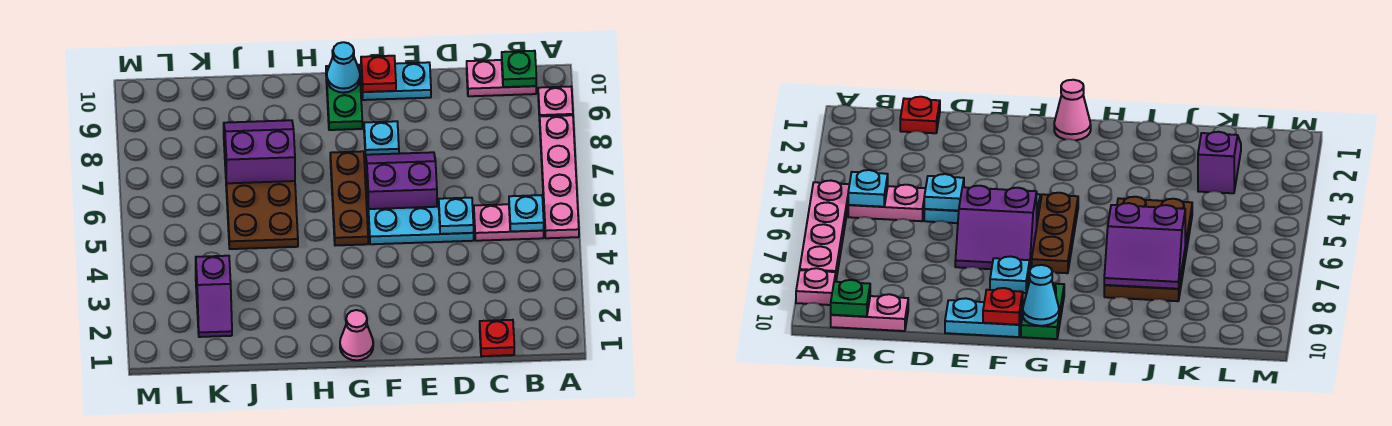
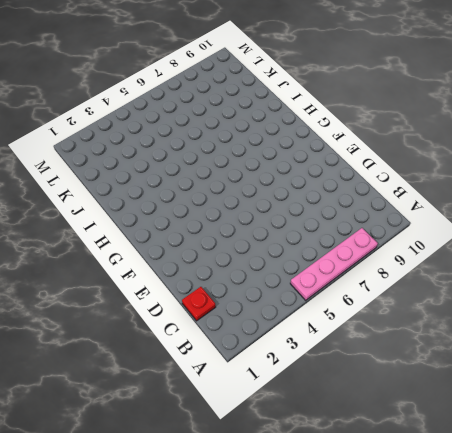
none -> pink plate A9 level 1
none -> pink plate B5:C5 level 1
none -> pink plate B10:C10 level 1

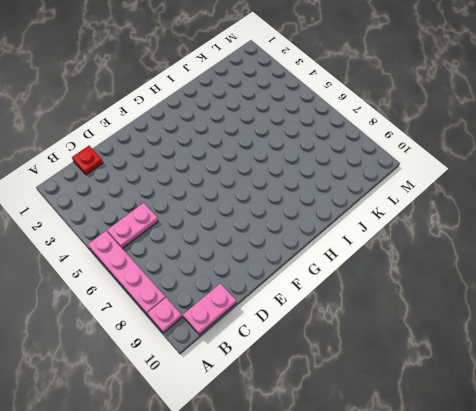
none -> cyan plate D5:F5 level 1
none -> purple slope E6:F7 level 1 top 6
none -> cyan plate E10:F10 level 1

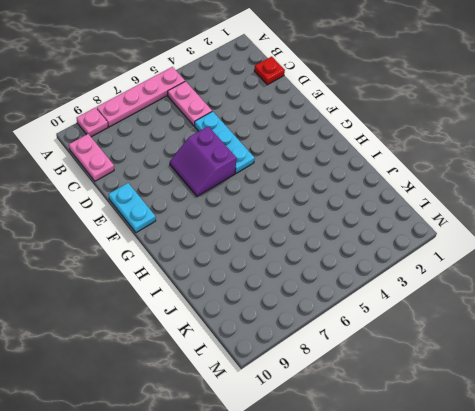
none -> cyan plate F8 level 1
none -> pink cone G1 level 1
none -> brown plate G5:G7 level 1

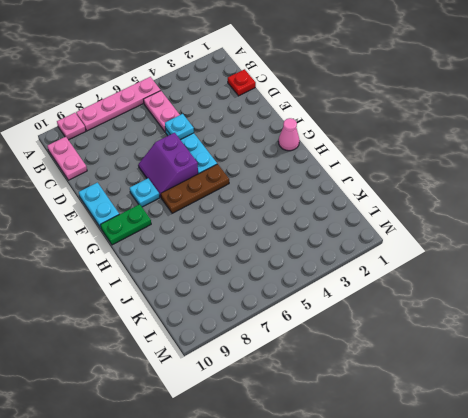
none -> brown plate I5:J8 level 1
none -> purple slope K2:K3 level 1 top 3
none -> cyan plate B5 level 2

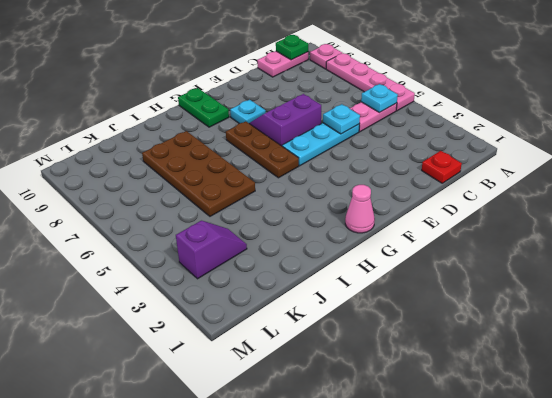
purple slope K3:L3 level 1 top L -> purple slope K2:K3 level 1 top 3
none -> cyan plate E10:F10 level 1
none -> red plate F10 level 2
none -> cyan cone G10 level 2

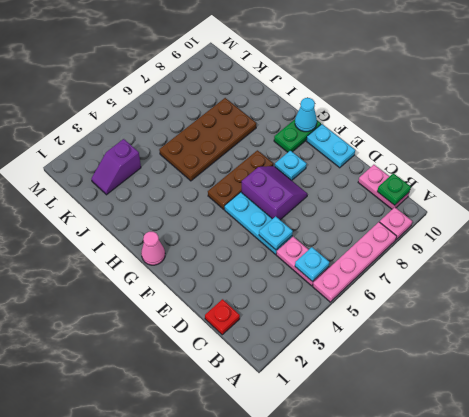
none -> red plate F10 level 2
none -> purple slope I7:J8 level 2 top 7

